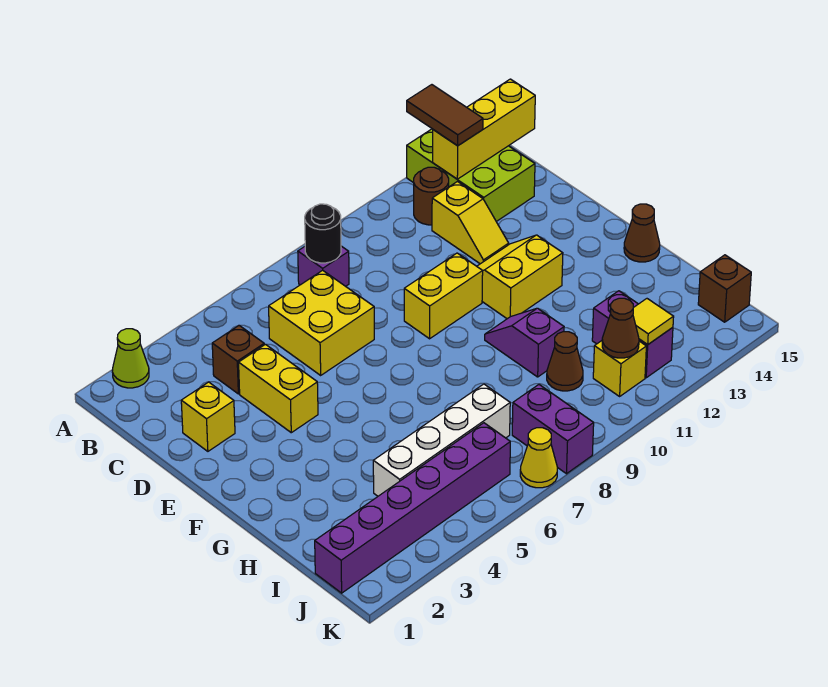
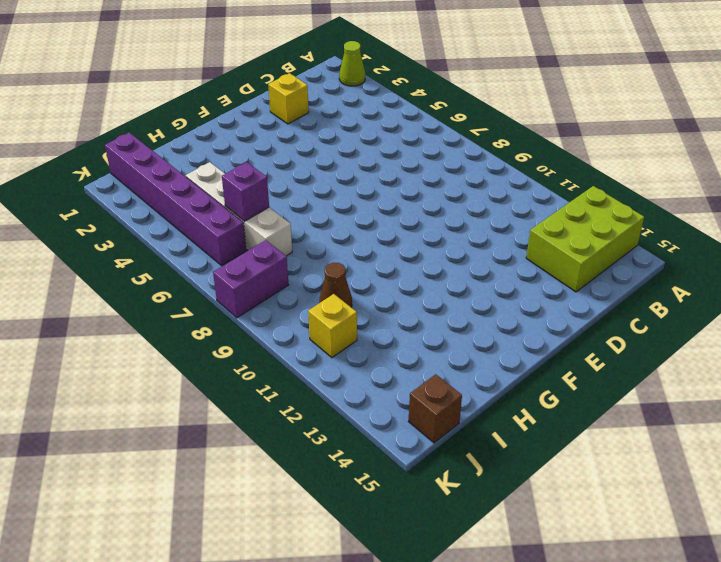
purple brick I6 level 2 -> purple brick B8 level 1
none -> brown round brick B12 level 1
none -> brown brick C4 level 1
none -> yellow brick C6:D7 level 1

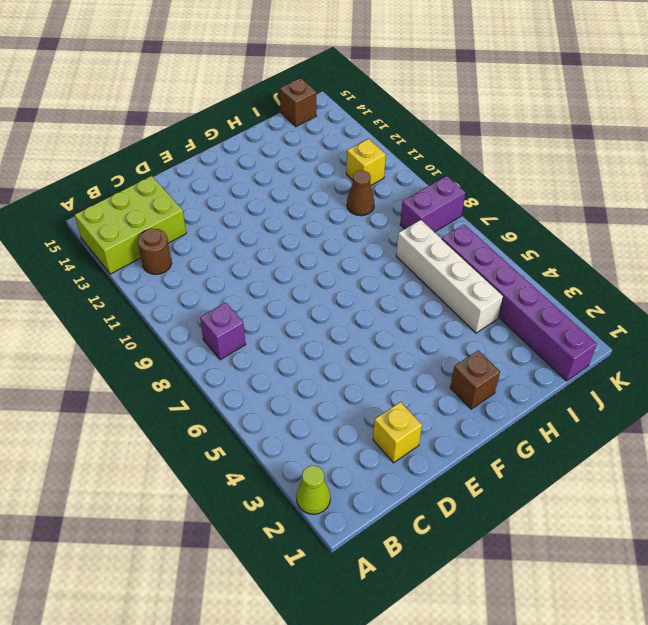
brown brick G2 level 1 -> brown brick C4 level 1
none -> yellow brick C6:D7 level 1
none -> yellow slope C12:D12 level 1 top C
none -> yellow brick D4:E4 level 1

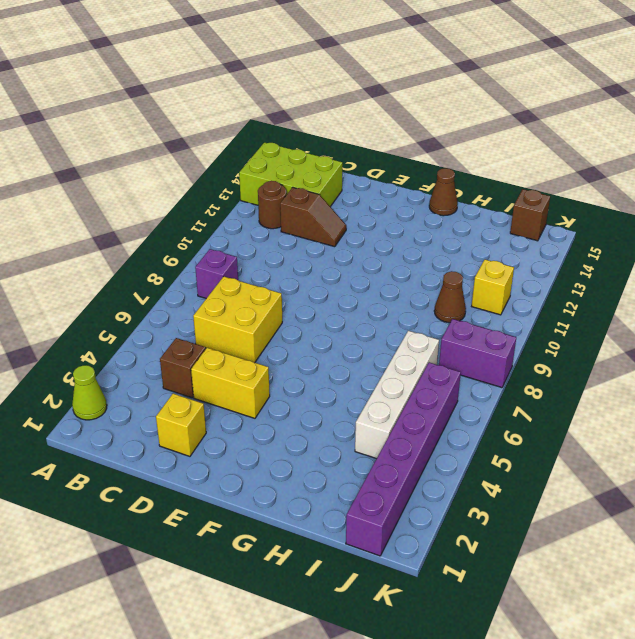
brown slope C12:D12 level 1 top C -> yellow slope C12:D12 level 1 top C
none -> yellow brick E9:E10 level 1
none -> yellow slope E11:F12 level 1 top F
none -> purple slope G10:H10 level 1 top H

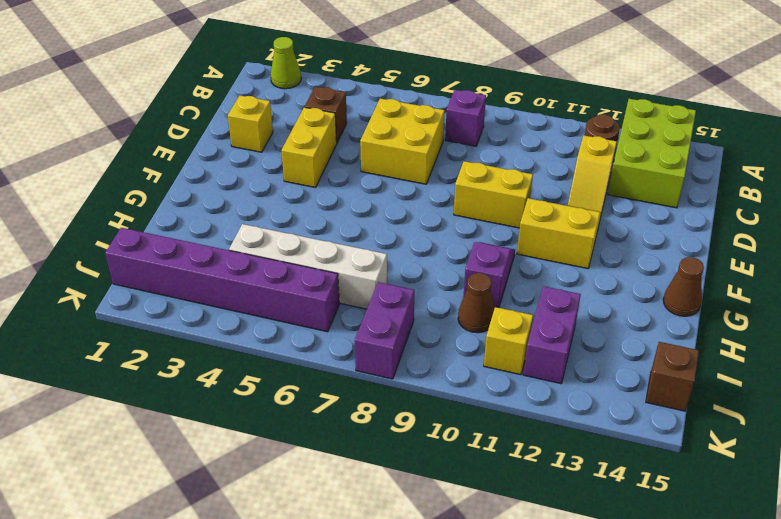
none -> yellow cone K7 level 1
none -> black round brick B8 level 2
none -> yellow brick B13:B15 level 2

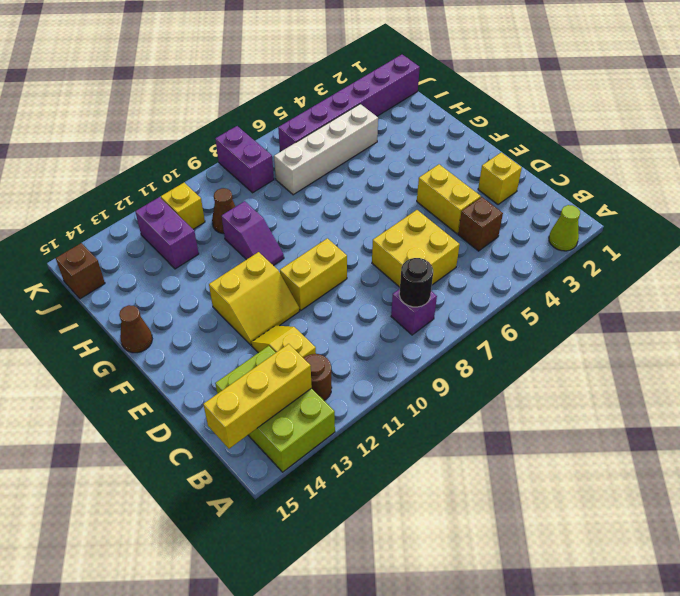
none -> yellow cone K7 level 1
none -> brown cone J11 level 2
none -> yellow tile J12 level 2

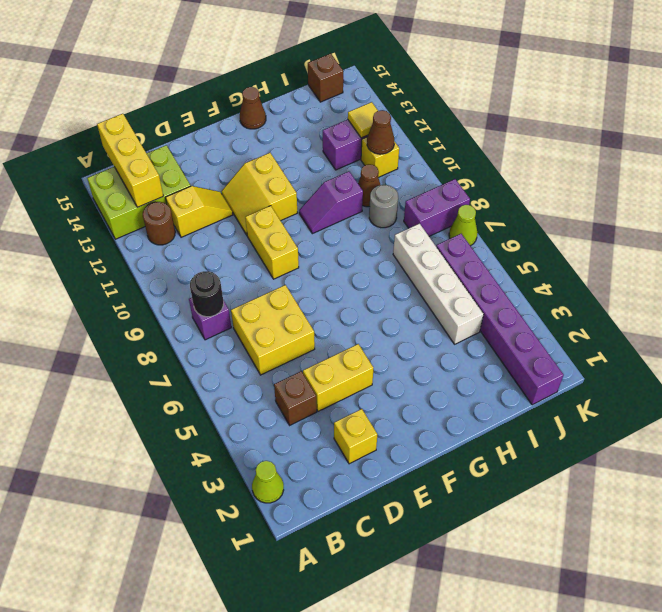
grey round brick I9 level 1 -> none
lime cone K7 level 1 -> yellow cone K7 level 1
none -> brown tile A13:B13 level 3

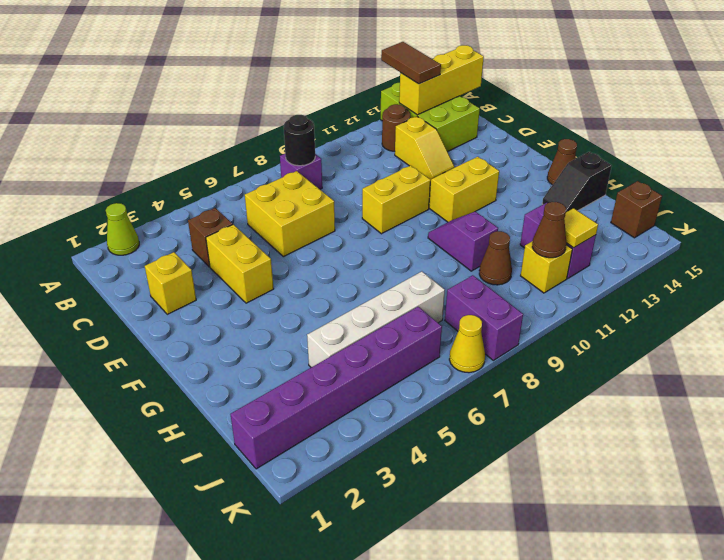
black slope H14:H15 level 1 top 15 -> none

